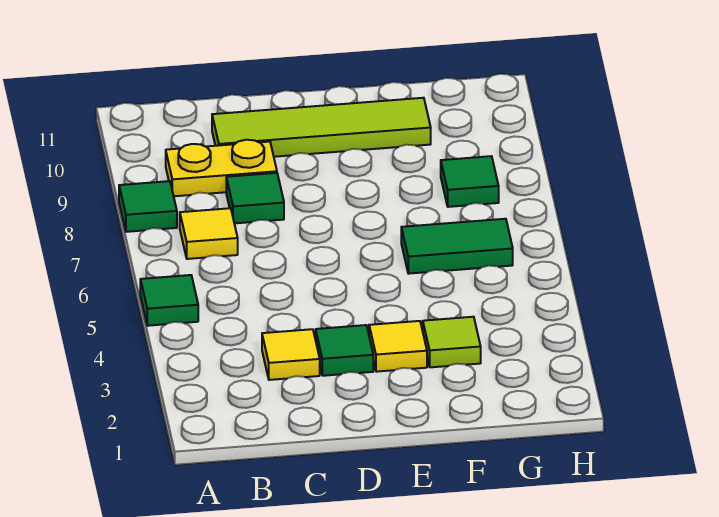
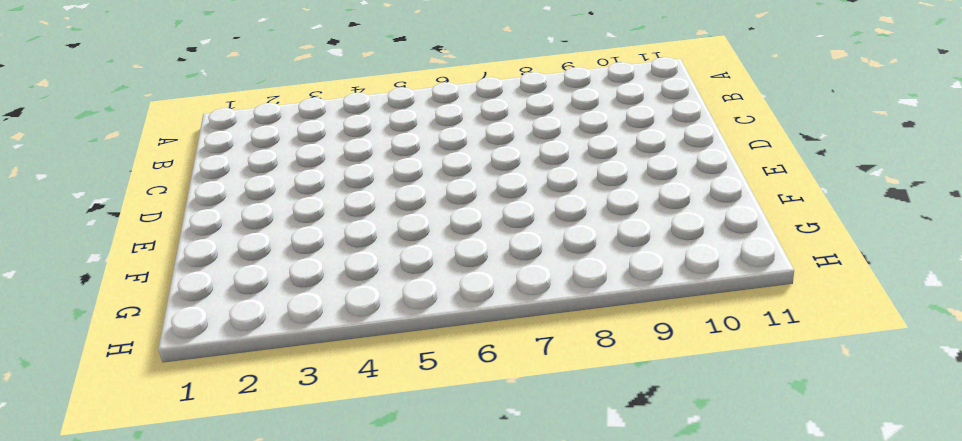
none -> green tile A5 level 1
none -> green tile A8 level 1
none -> yellow tile B7 level 1

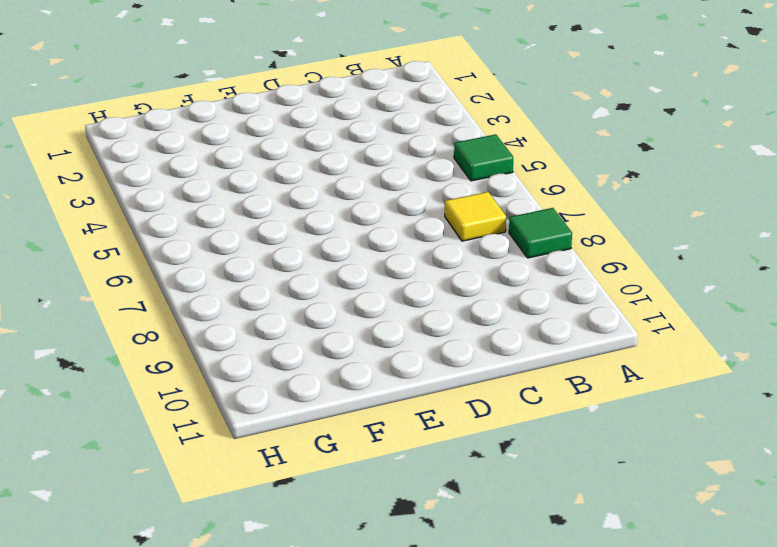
none -> yellow plate B9:C9 level 1
none -> yellow tile C3 level 1
none -> green tile C8 level 1

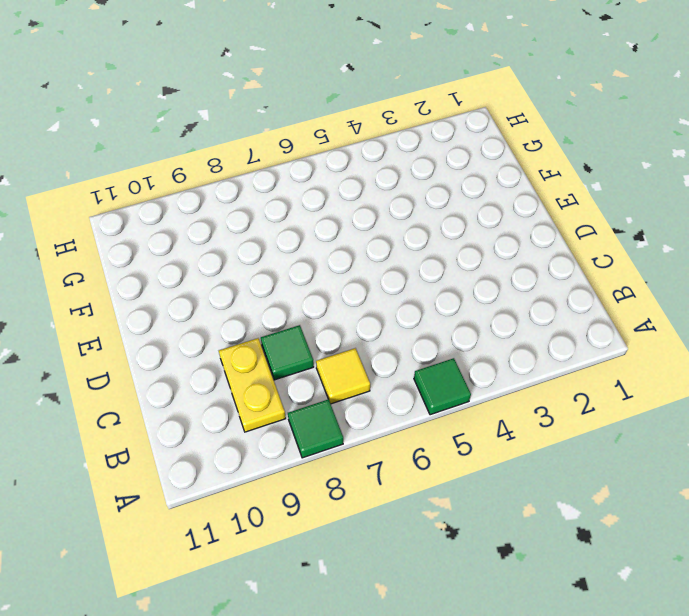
none -> yellow tile C3 level 1
none -> lime tile C10:F10 level 1
none -> green tile D3 level 1

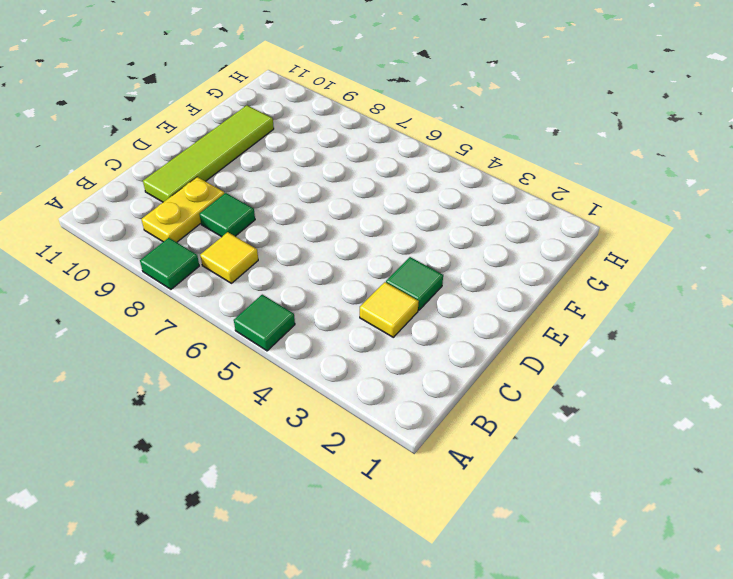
none -> yellow tile E3 level 1
none -> lime tile F3 level 1
none -> green tile F6:G6 level 1

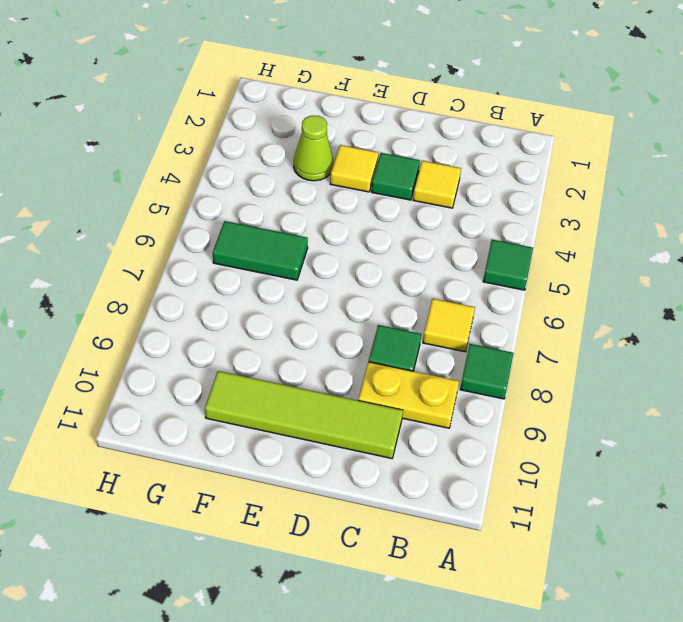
lime cone F3 level 1 -> lime tile F3 level 1
none -> green tile G8 level 1

